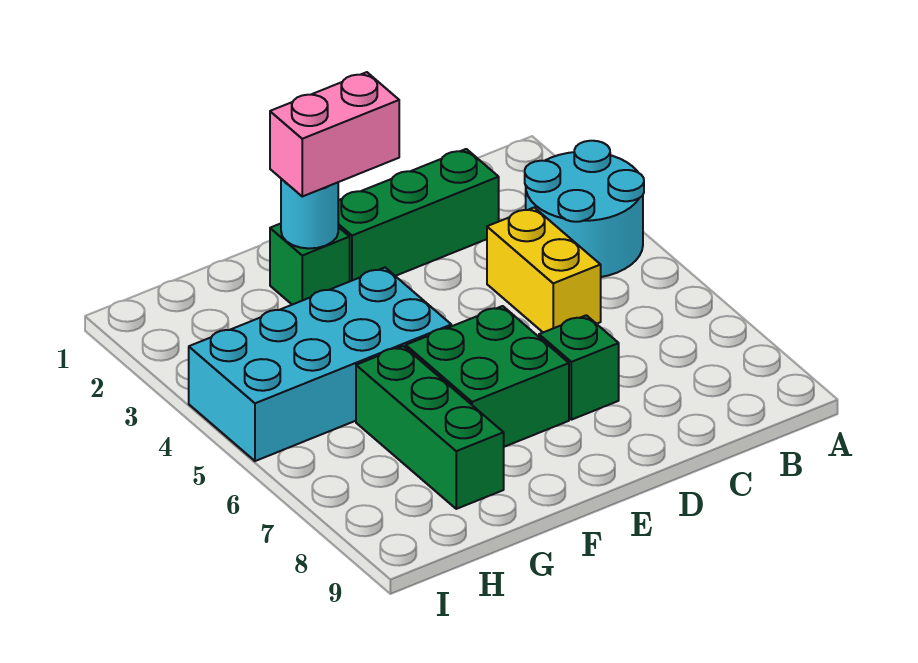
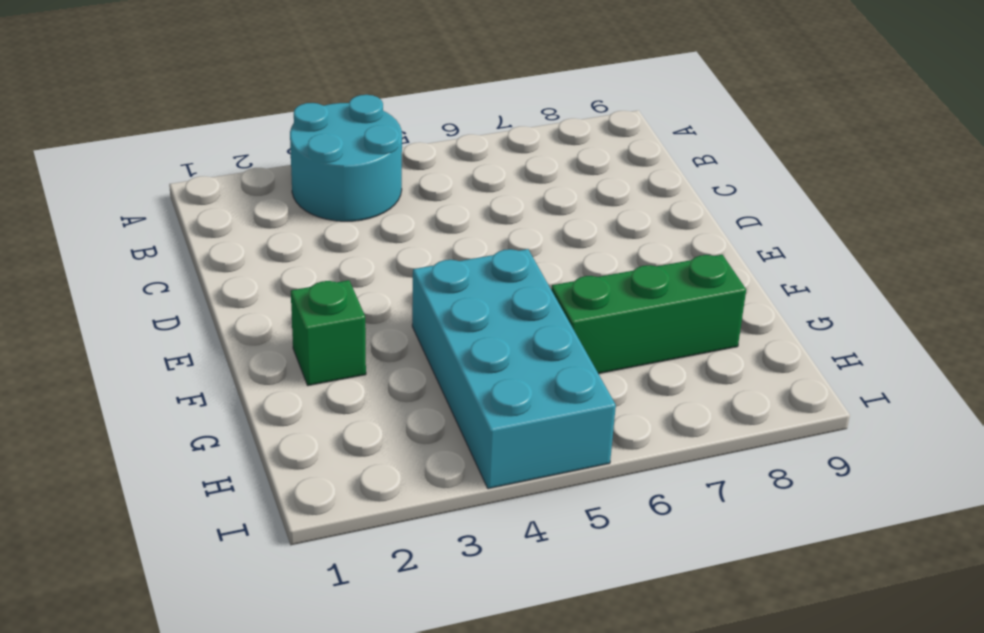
none -> green brick C2:E2 level 1
none -> yellow brick C4:C5 level 1

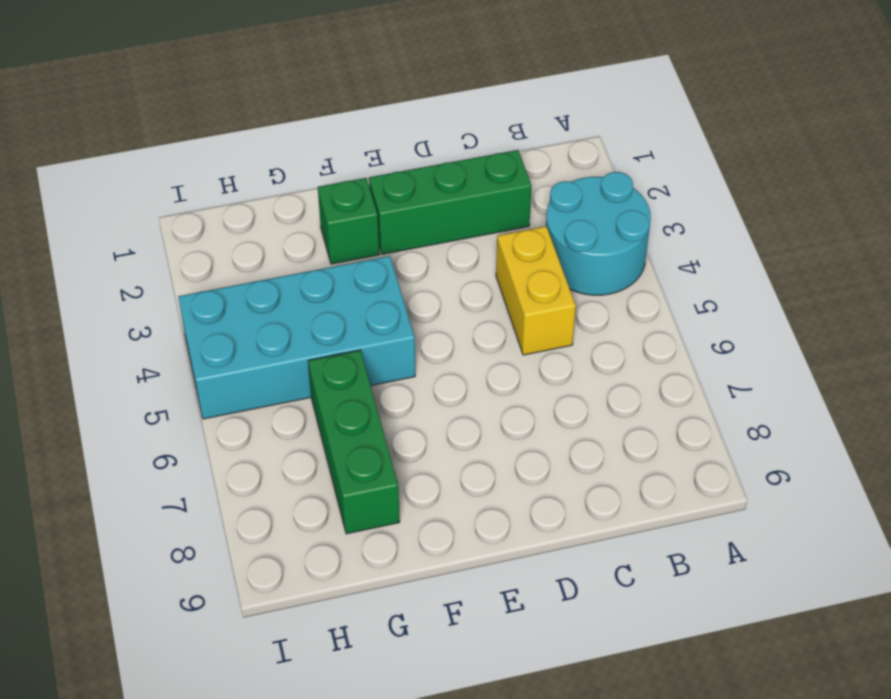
none -> green brick D7 level 1
none -> green brick E6:F7 level 1

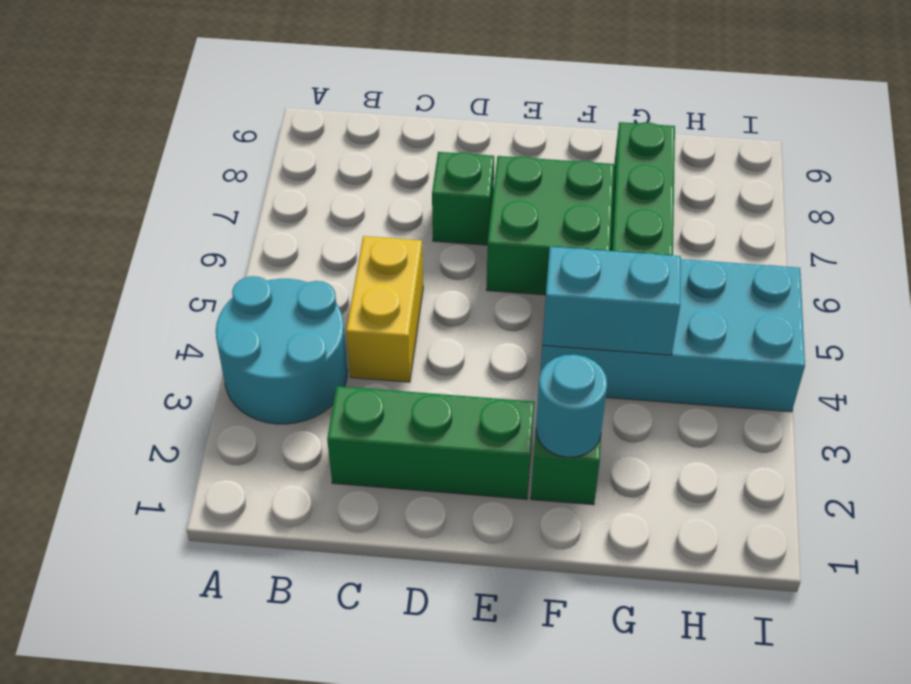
cyan brick F4:G4 level 2 -> none
none -> pink brick E2:F2 level 3

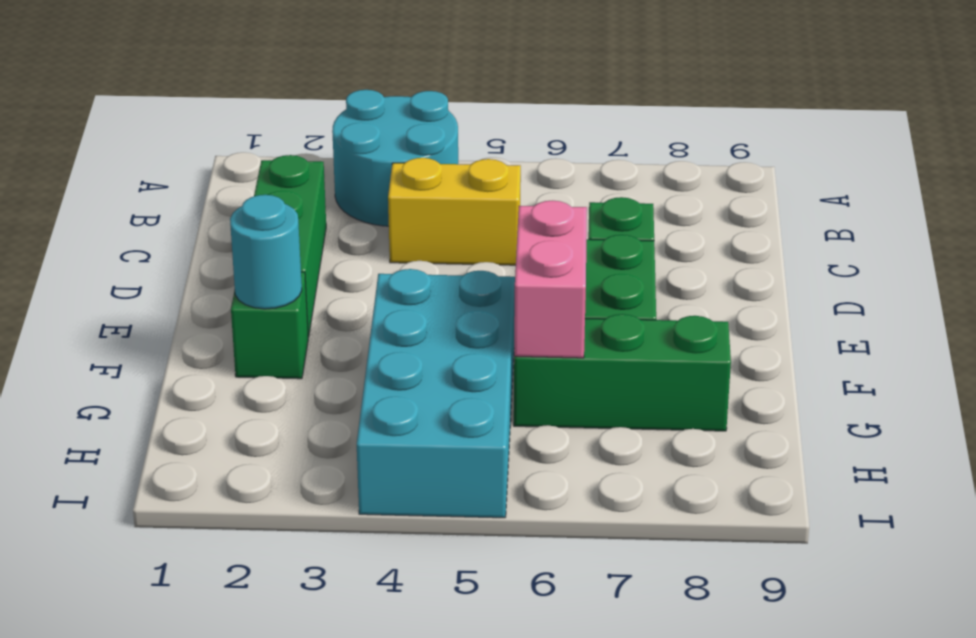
pink brick F6:G6 level 2 -> pink brick E2:F2 level 3

